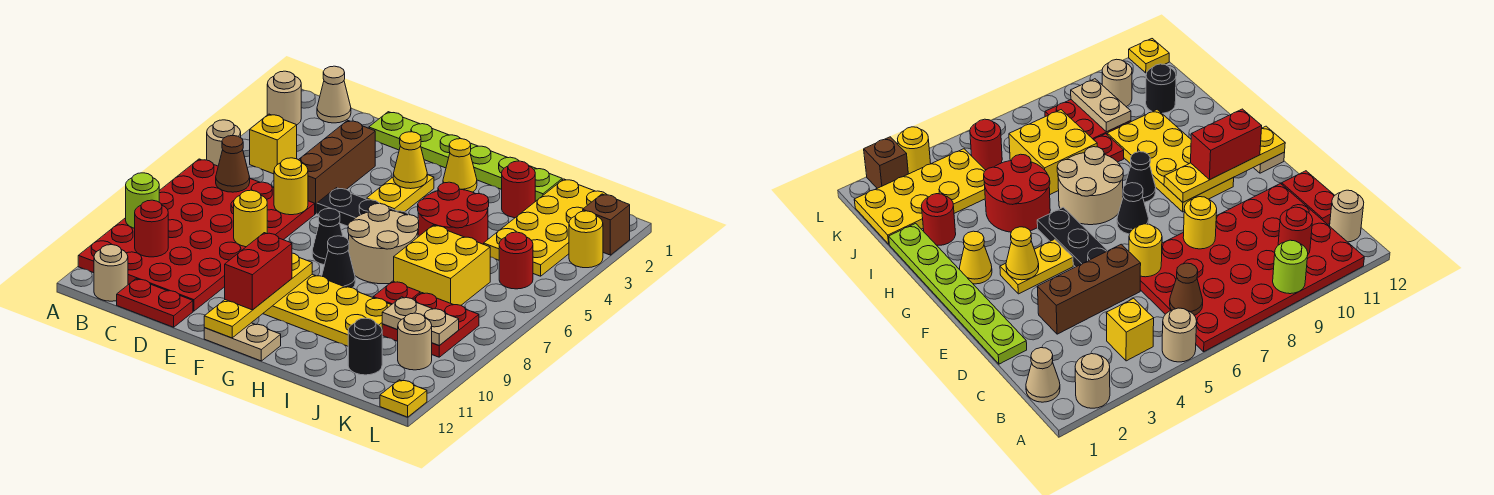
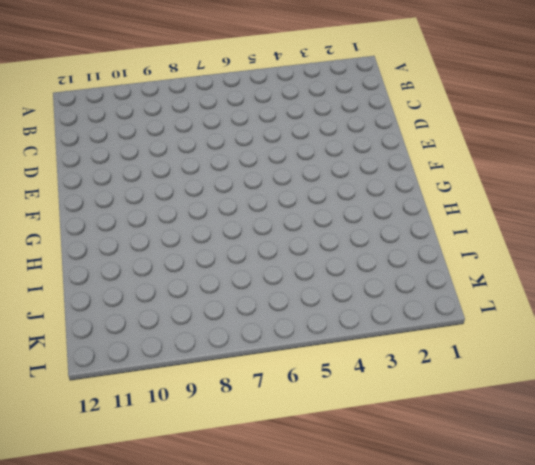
none -> tan round brick A2 level 1
none -> tan round brick A5 level 1
none -> red plate A6:D11 level 1
none -> tan cone B1 level 1

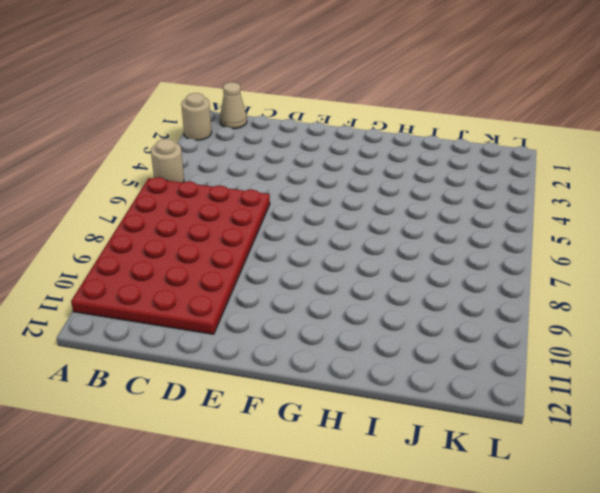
none -> yellow brick B4 level 1
none -> tan round brick B12 level 1
none -> red plate C12:D12 level 1
none -> lime plate D1:I1 level 1

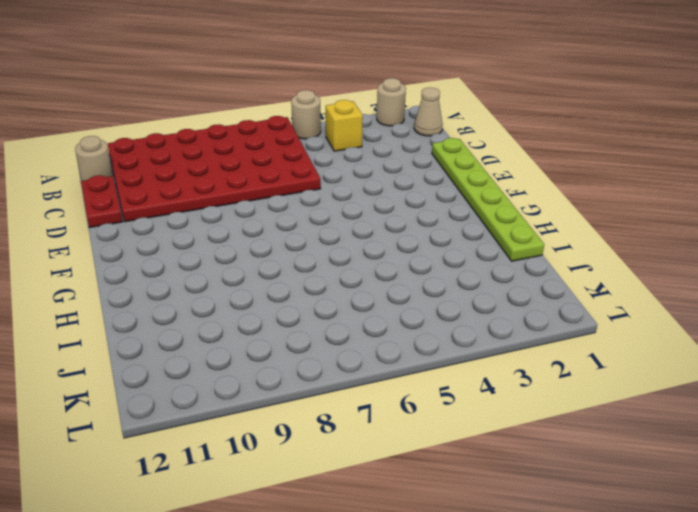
none -> brown brick D3:D5 level 1
none -> black plate E5:G5 level 1
none -> yellow plate F3:F4 level 1
none -> black cone F7 level 1

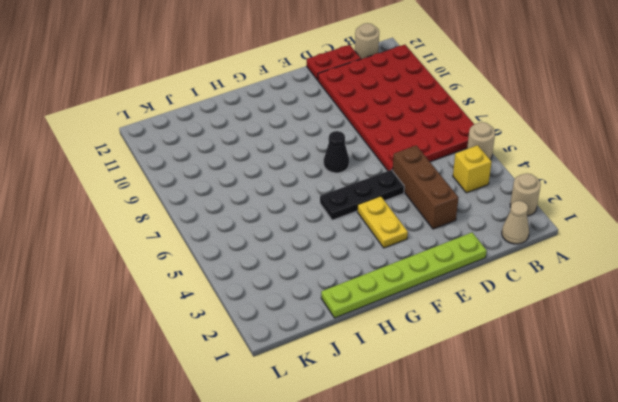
none -> yellow plate F9:I10 level 1
none -> tan plate F12:G12 level 1
none -> yellow cone G2 level 1
none -> tan round brick G6:H7 level 1

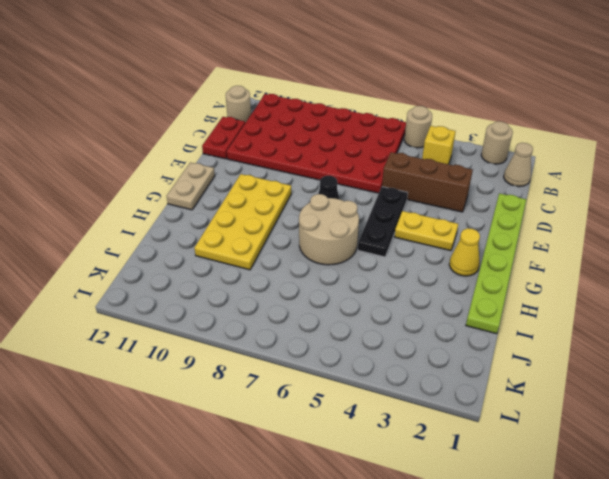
none -> black cone G8 level 1
none -> red round brick H4:I5 level 1
none -> red round brick I2 level 1
none -> yellow brick I6:J7 level 1

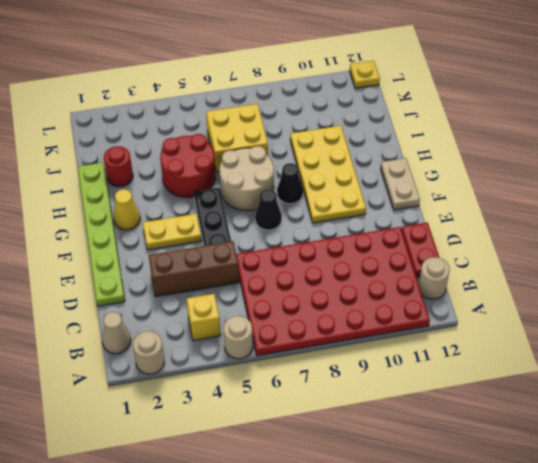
none -> red plate I8 level 1
none -> yellow plate J1:K4 level 1
none -> red plate J8:K9 level 1
none -> black round brick J11 level 1

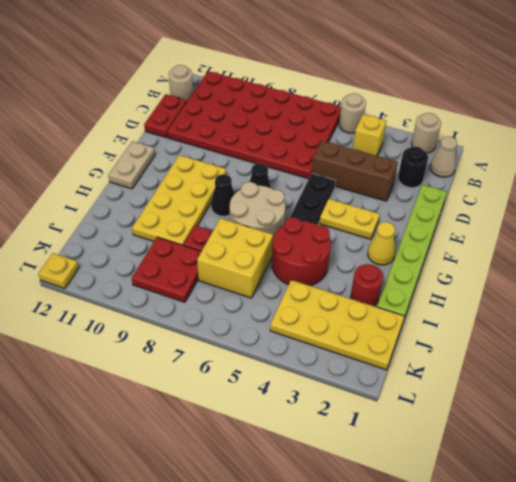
black round brick C2 level 1 -> black round brick J11 level 1
none -> red round brick K5 level 1
none -> tan round brick K10 level 1
none -> brown brick L2 level 1
none -> yellow round brick L3 level 1

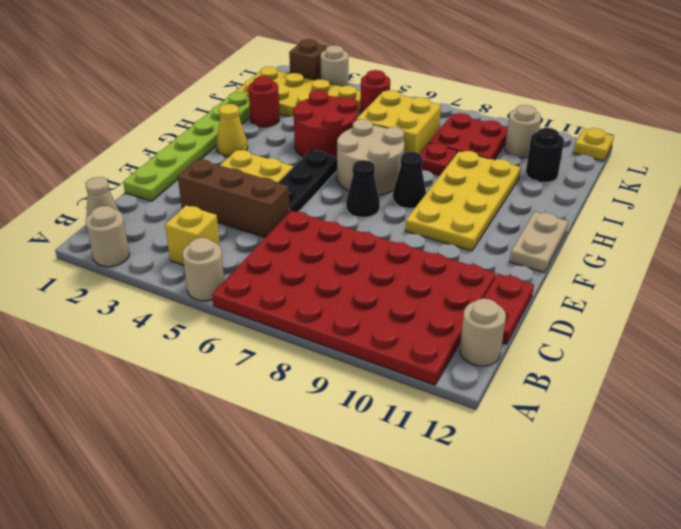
tan round brick L3 level 1 -> yellow round brick L3 level 1
none -> lime round brick A9 level 2
none -> brown cone B6 level 2
none -> red round brick B10 level 2
none -> yellow round brick D6 level 2

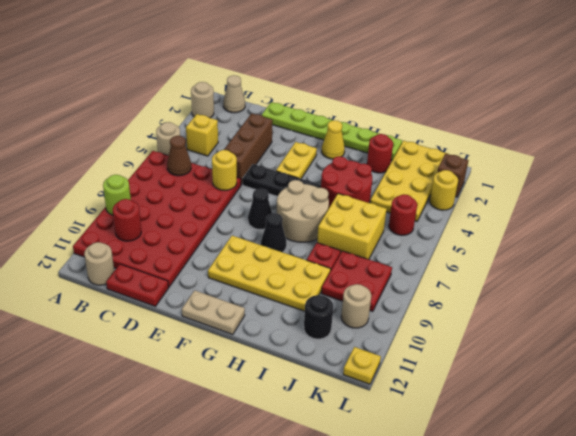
none -> yellow round brick D8 level 2
none -> yellow cone F3 level 2
none -> yellow plate F9:F12 level 2
none -> tan plate J9:K9 level 2

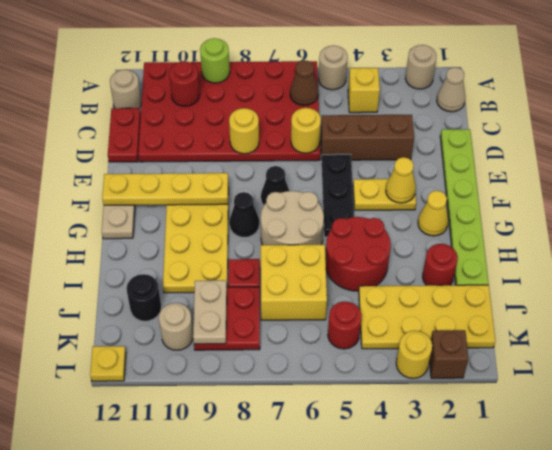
none -> red brick F10:F11 level 3

